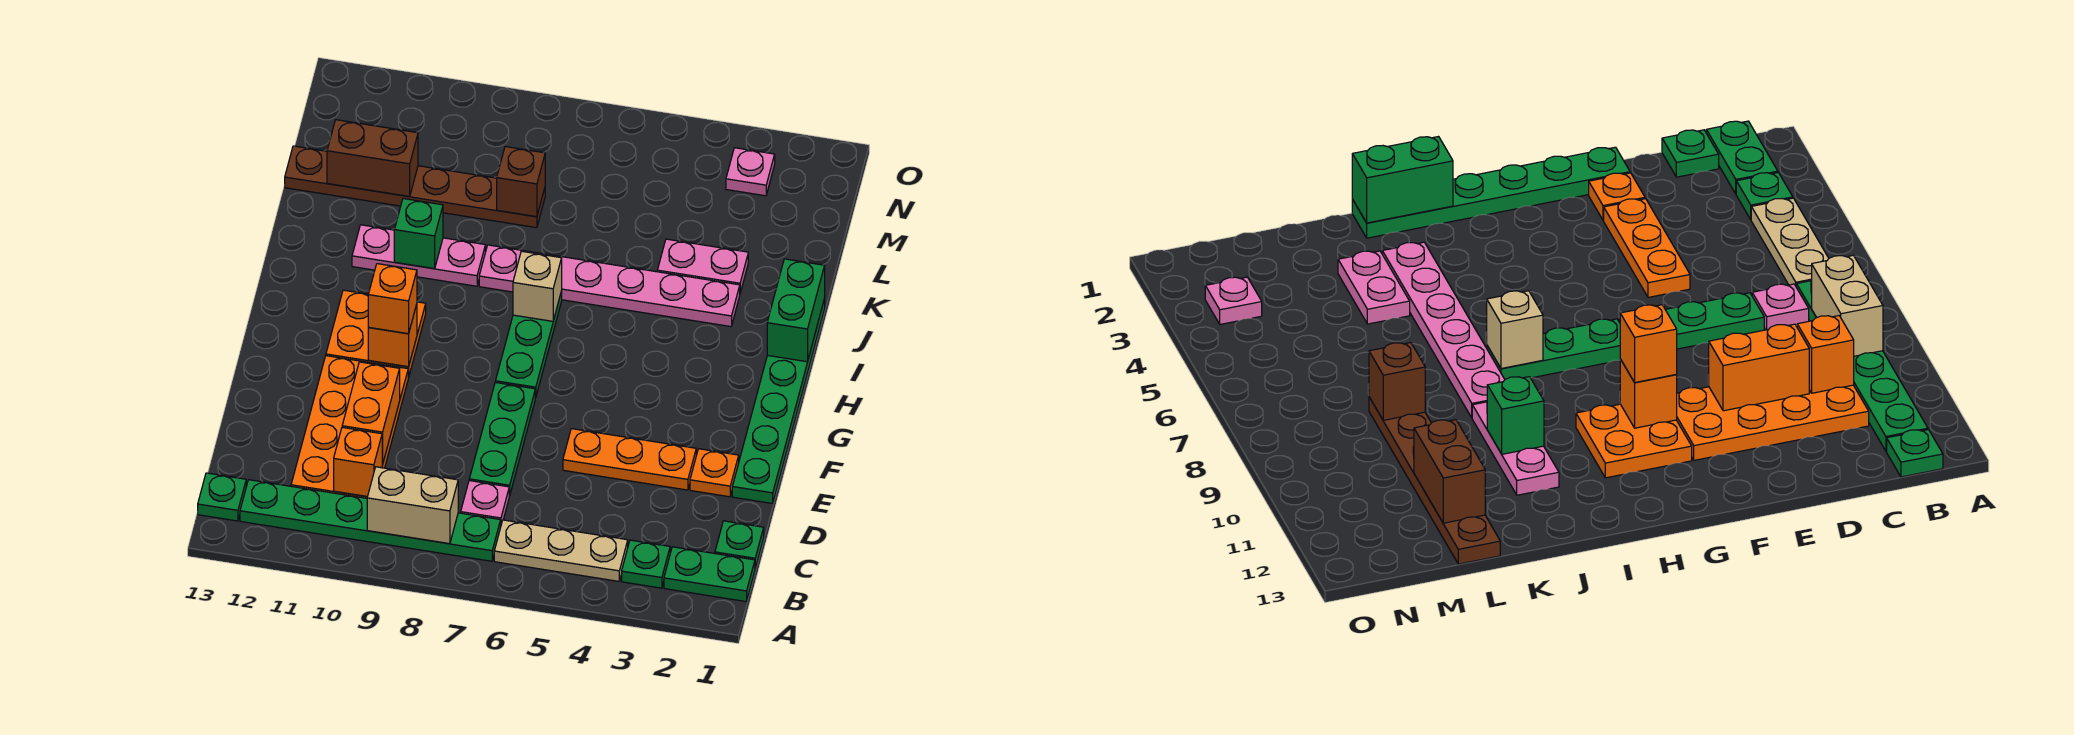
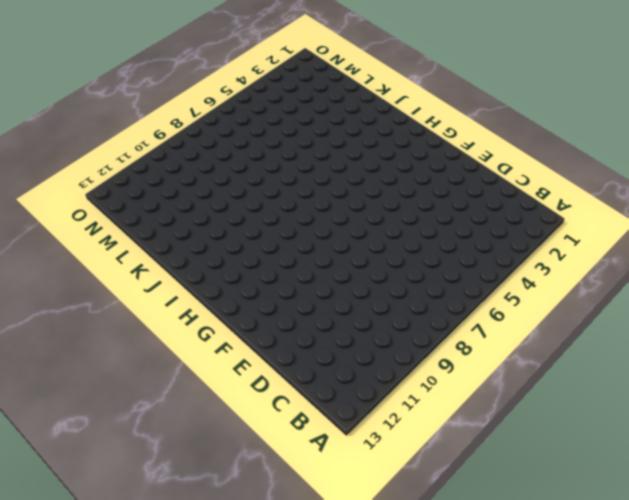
none -> green plate B1:B2 level 1
none -> green plate B3 level 1
none -> tan plate B4:B6 level 1

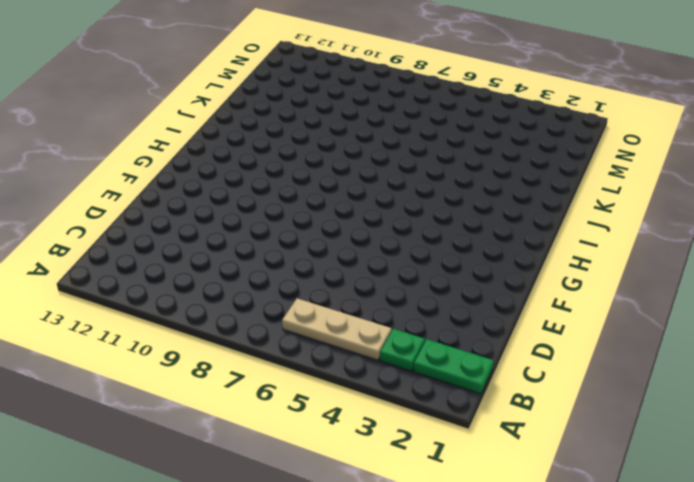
none -> green plate B7:B12 level 1
none -> green plate B13 level 1
none -> green plate C1 level 1

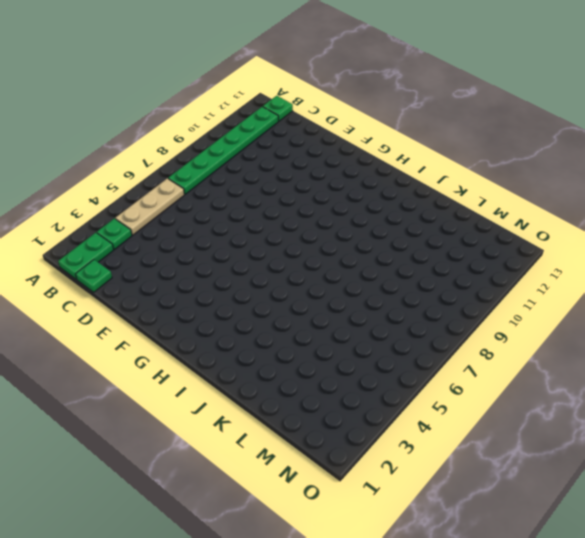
none -> pink plate C7 level 1
none -> orange plate C10:F11 level 1
none -> green plate D7:F7 level 1

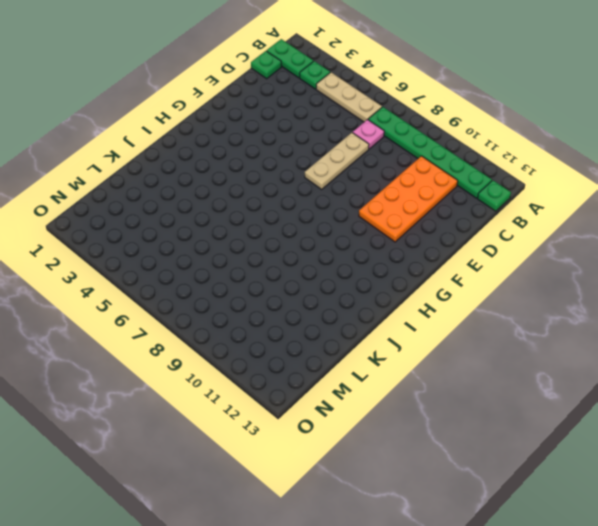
tan plate D7:F7 level 1 -> green plate D7:F7 level 1
none -> green plate E1:J1 level 1
none -> orange plate E2 level 1
none -> orange plate E3:E5 level 1

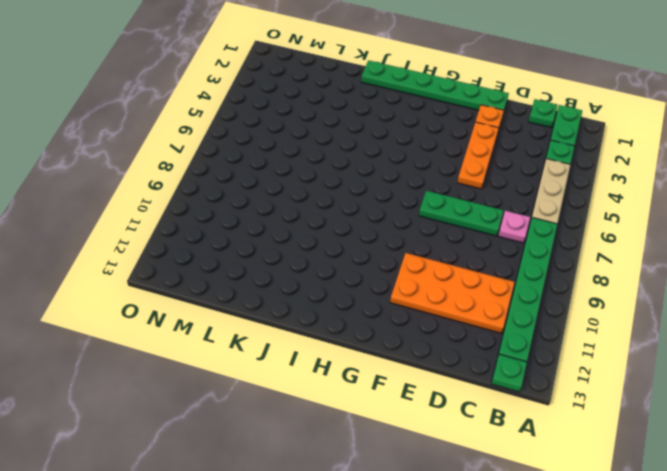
none -> green plate G7:I7 level 1
none -> orange plate G10:H11 level 1
none -> pink plate J3:J8 level 1

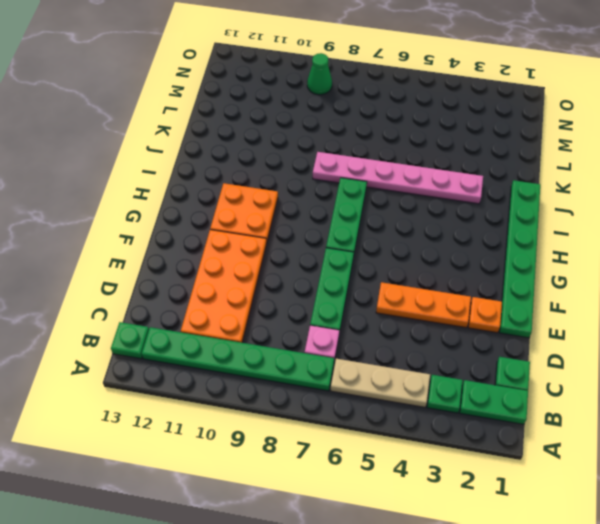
green cone N9 level 1 -> none
none -> pink plate J9:J11 level 1
none -> pink plate K3:K4 level 1
none -> brown plate L8:L13 level 1

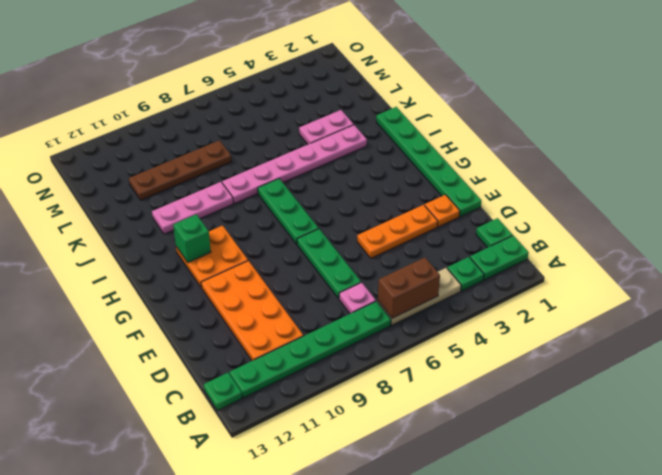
brown brick B5:B6 level 2 -> brown brick L11:L12 level 2
green brick H11 level 2 -> green brick J10 level 2
brown plate L8:L11 level 1 -> brown plate L8:L13 level 1
none -> pink plate N3 level 1
none -> tan brick B8:B9 level 2
none -> orange brick C10 level 2

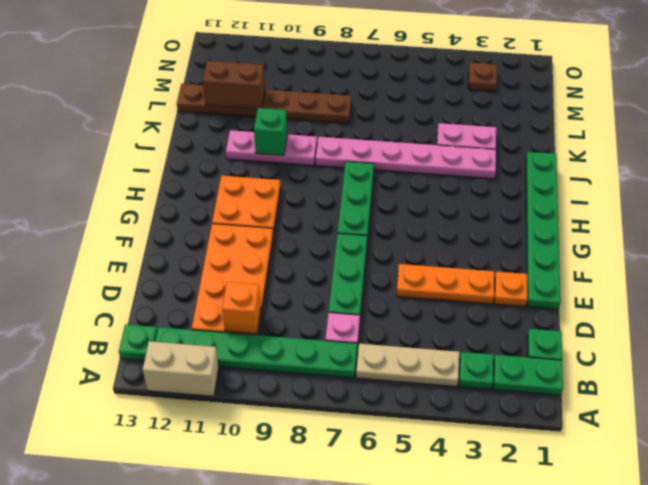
tan brick A11:A12 level 1 -> tan brick B8:B9 level 2
brown plate N3 level 1 -> pink plate N3 level 1
none -> orange brick D10:E10 level 2
none -> orange brick G10 level 2
none -> green brick I1:J1 level 2

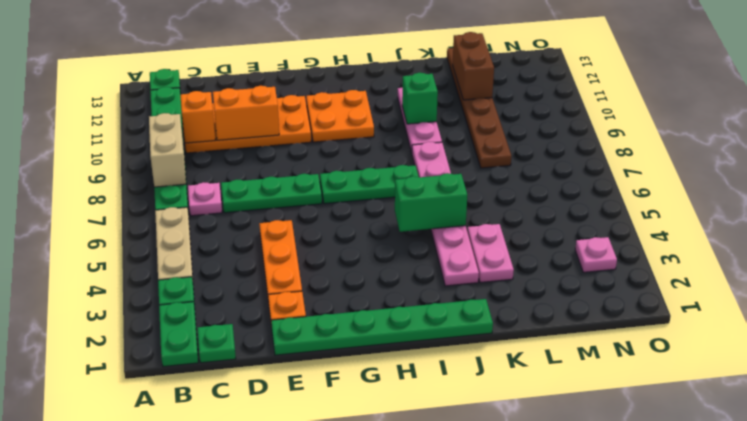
green brick I5:J5 level 2 -> green brick I1:J1 level 2
none -> orange brick G10 level 2
none -> tan brick I7 level 2
none -> brown brick L8 level 2

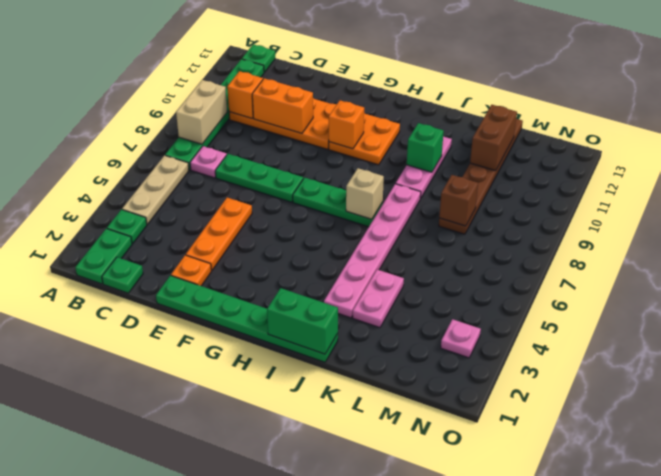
none -> orange brick G10 level 3

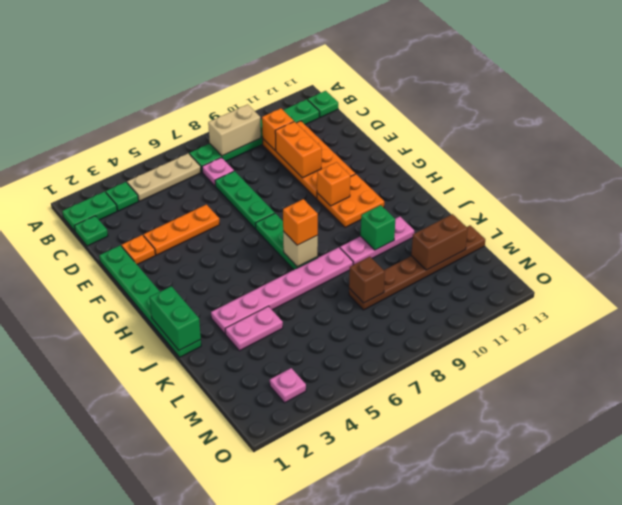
orange brick I7 level 3 -> orange brick G10 level 3

